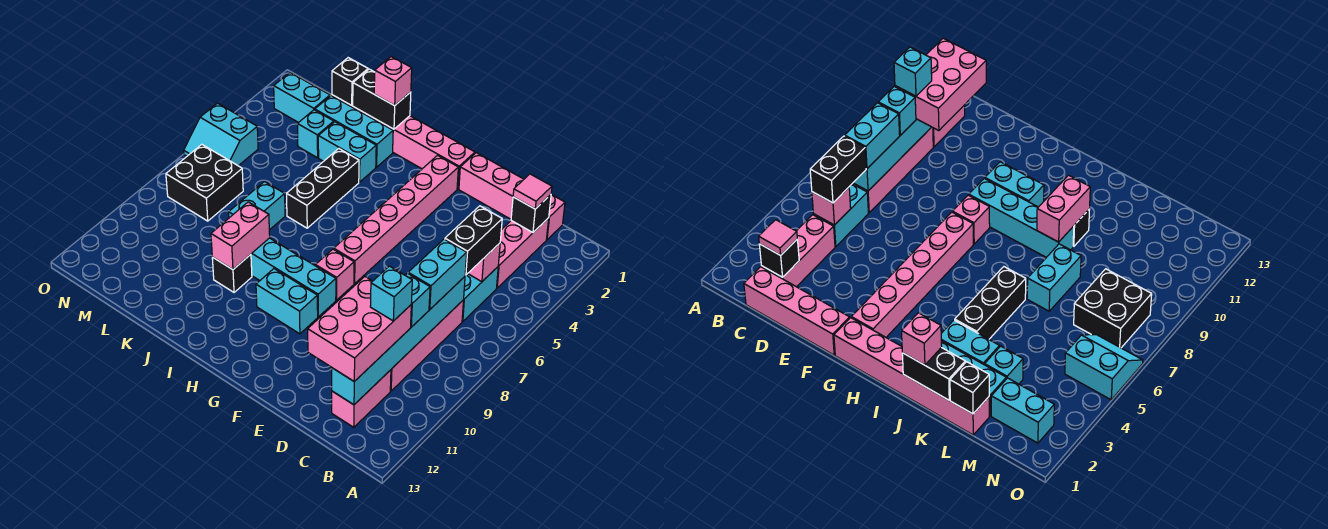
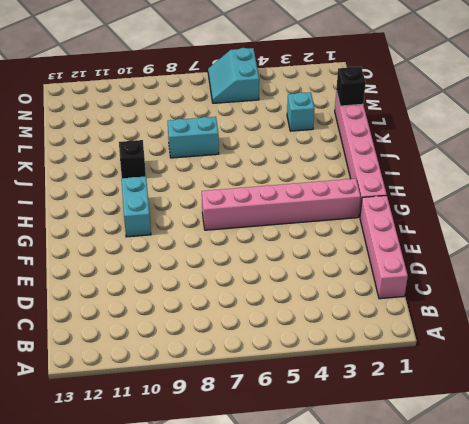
none -> pink brick C2:C4 level 1
none -> cyan brick C5:C6 level 1
none -> pink brick C7:C10 level 1
none -> pink brick C11:C12 level 1

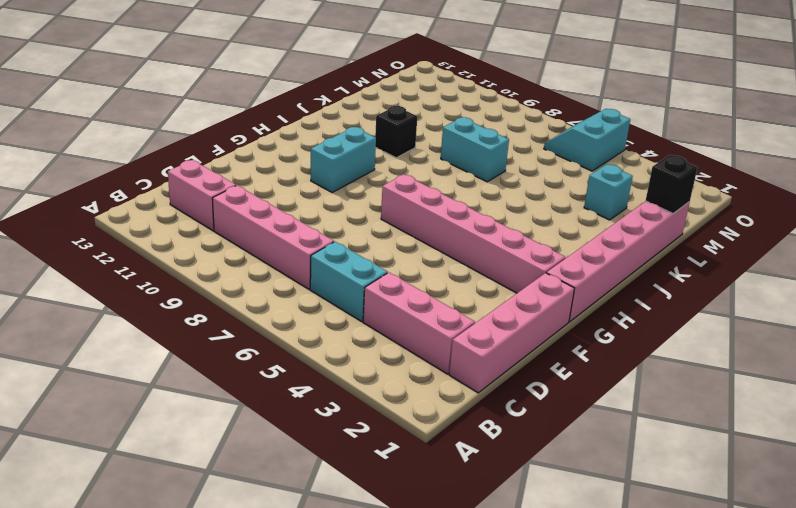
none -> pink brick G8 level 1
none -> cyan brick G9:J9 level 1
none -> cyan brick J2:L2 level 1
none -> cyan brick J3:K3 level 1

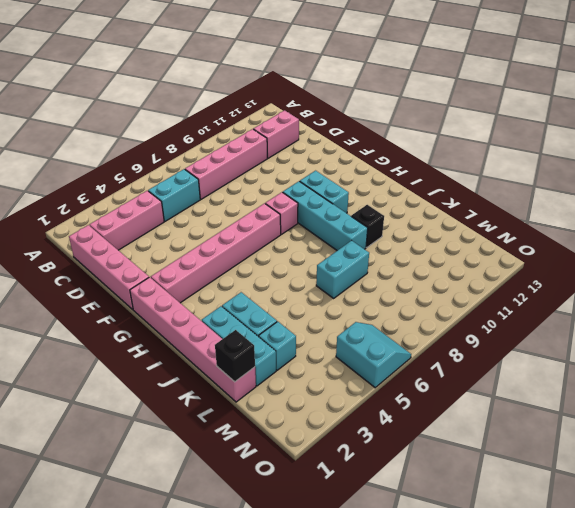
none -> black brick J4:J6 level 1
none -> cyan brick M2:N2 level 1
none -> black brick M7:N8 level 1
none -> black brick C2 level 2

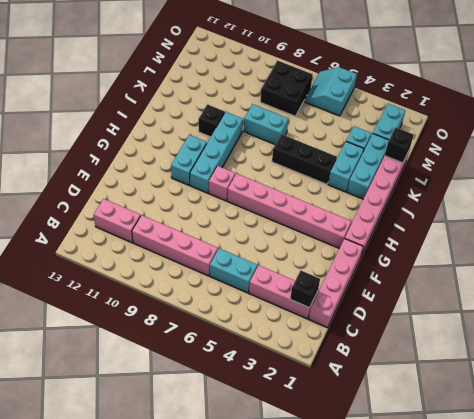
none -> pink brick C5 level 2
none -> cyan brick C7:C12 level 2
none -> black brick J1:K1 level 2
none -> pink brick J9:J10 level 2

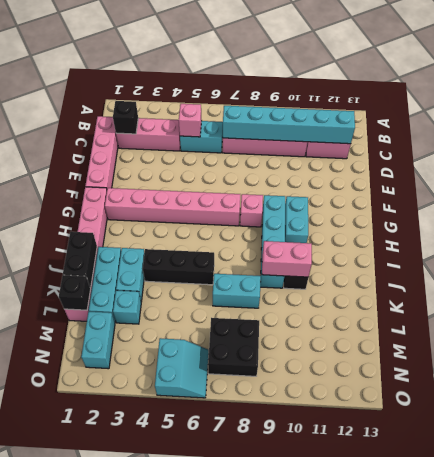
none -> pink tile C2 level 3
none -> black brick C5:C6 level 3
none -> cyan brick C7:C8 level 3
none -> cyan brick C9 level 3

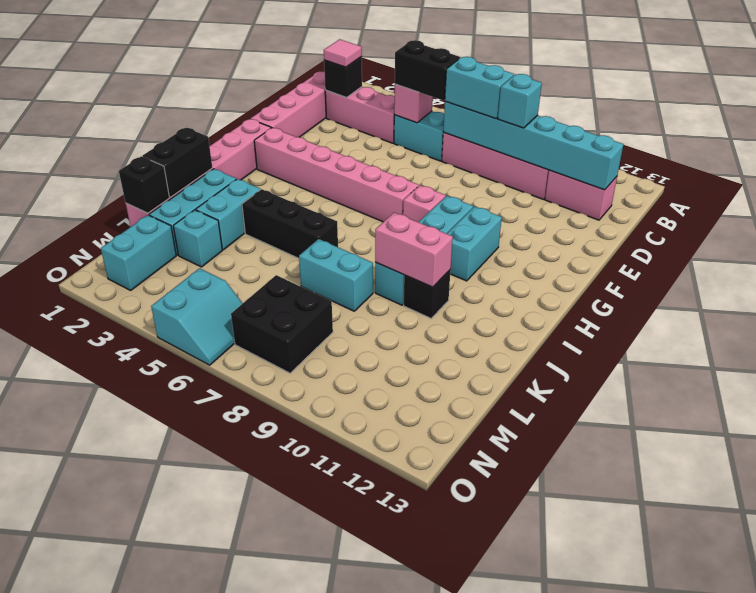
none -> pink brick C10:D12 level 3
none -> pink brick J1 level 3
none -> cyan brick C10 level 4

